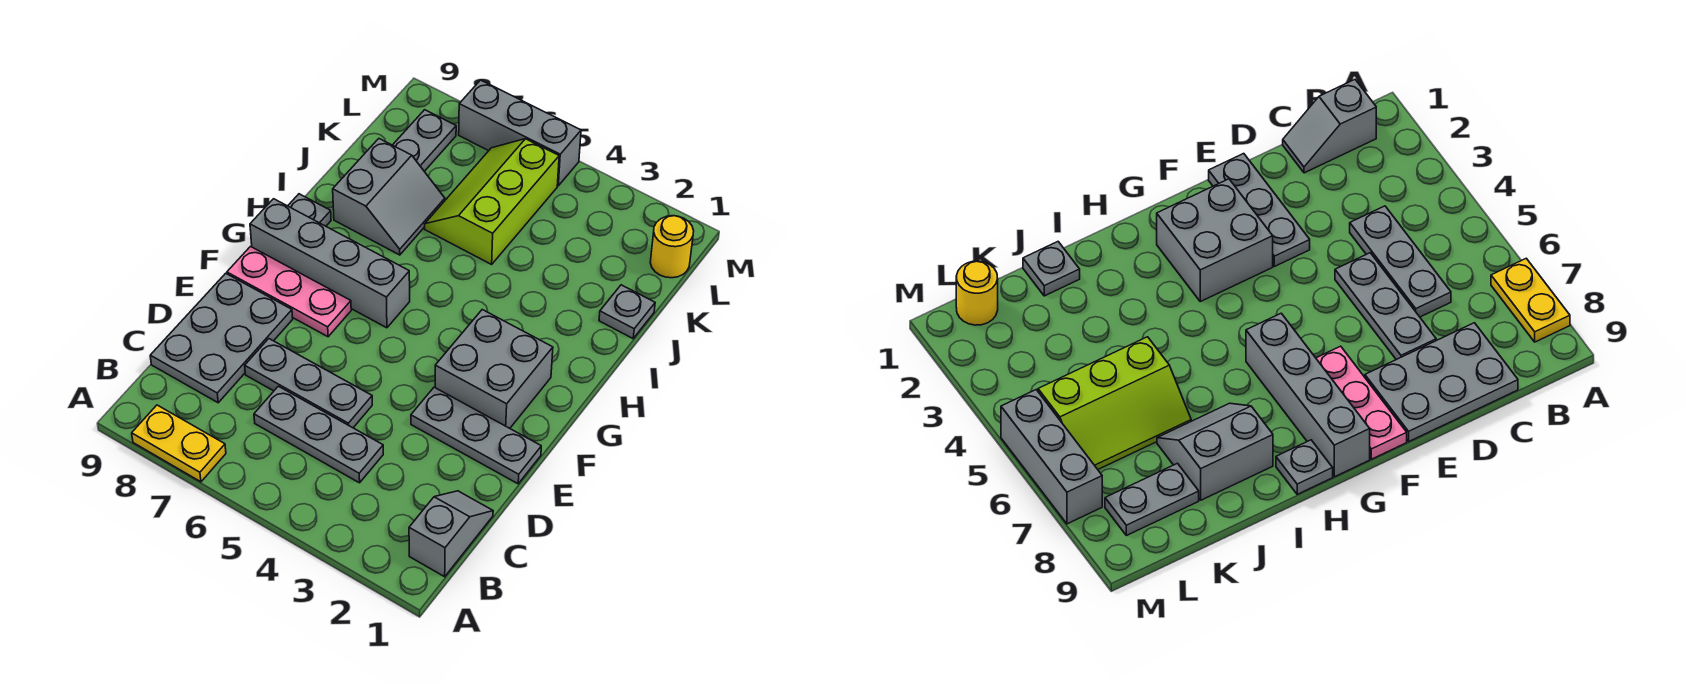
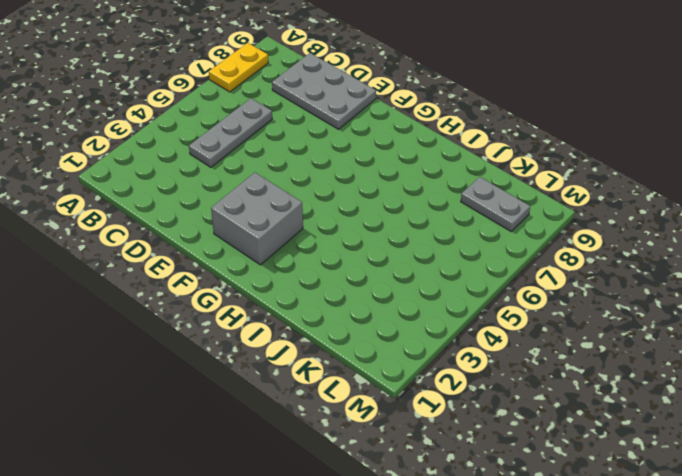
none -> grey slope B1:C1 level 1 top B
none -> grey plate D5:D7 level 1
none -> grey plate E1:E3 level 1

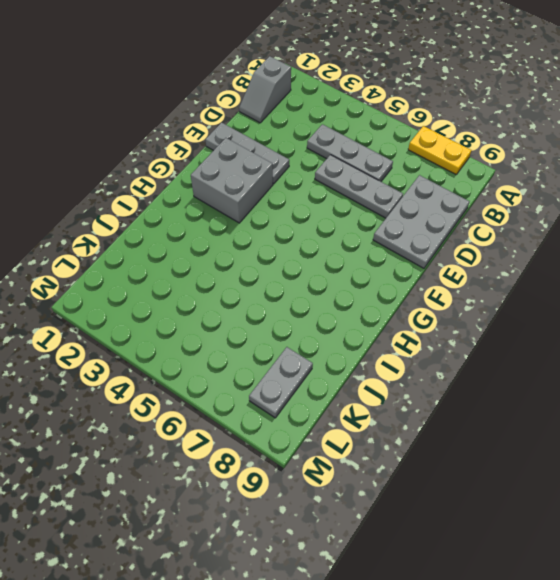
none -> pink plate F7:F9 level 1
none -> grey brick G6:G9 level 1
none -> grey plate H9 level 1

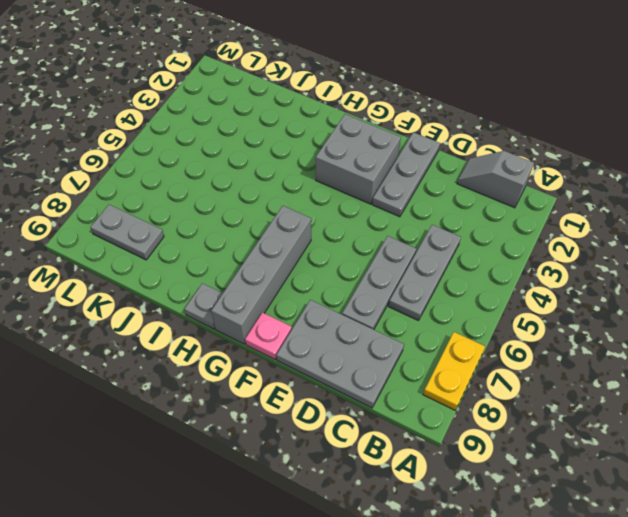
pink plate F9 level 1 -> pink plate F7:F9 level 1
none -> grey slope I7:J8 level 1 top 8
none -> grey plate J1 level 1
none -> lime slope J5:L6 level 1 top 5

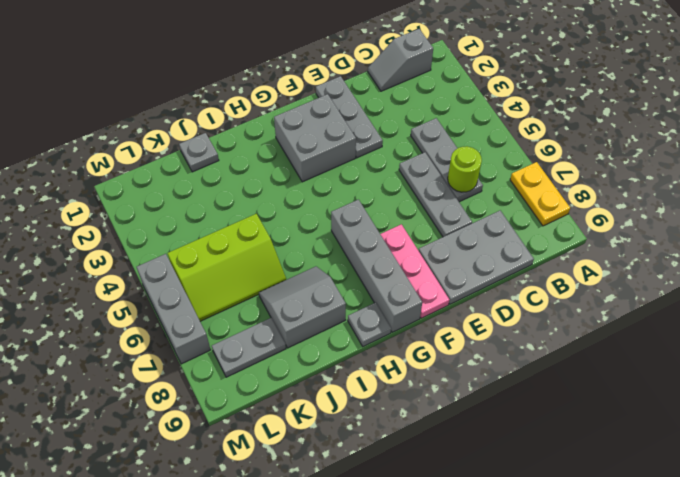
lime round brick C6 level 2 -> none
none -> yellow round brick L1 level 1

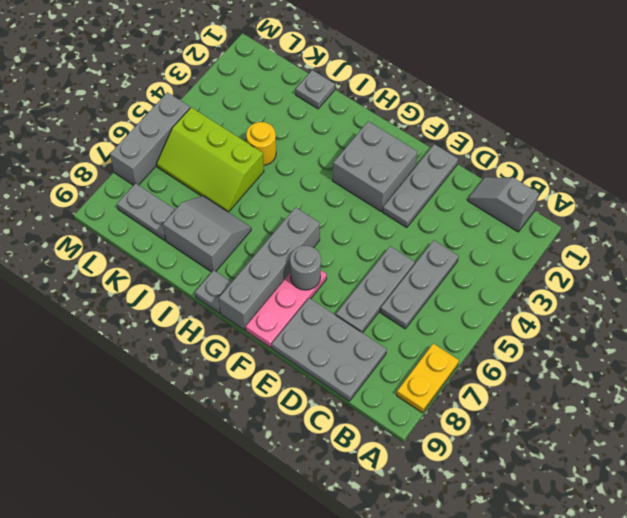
grey round brick F7 level 2 -> none
yellow round brick J4 level 1 -> yellow round brick L1 level 1

